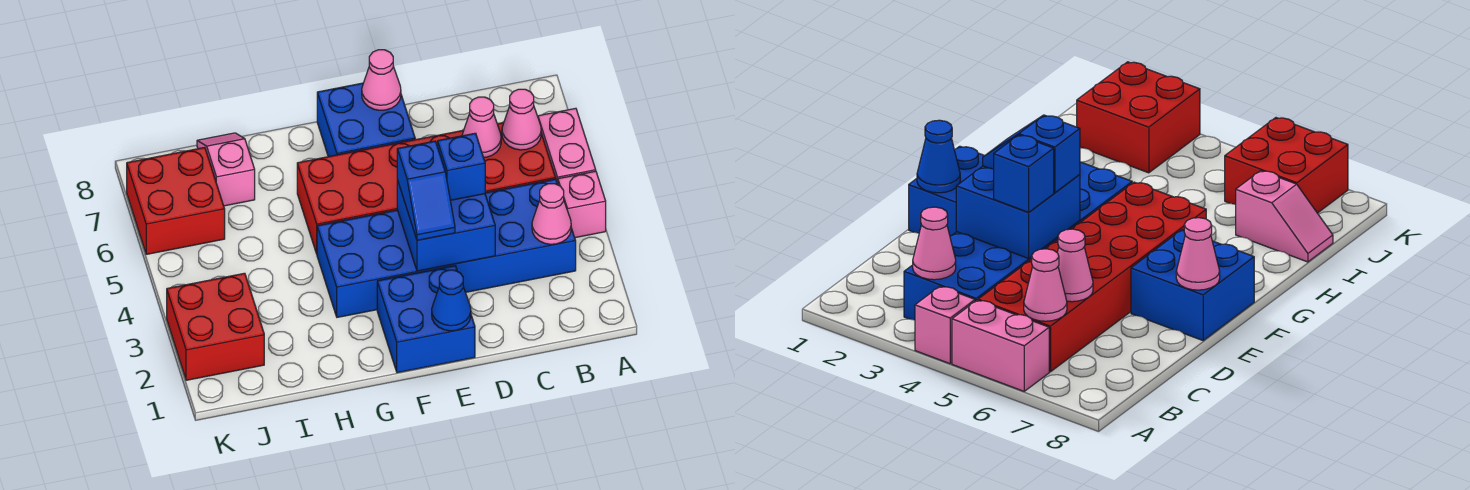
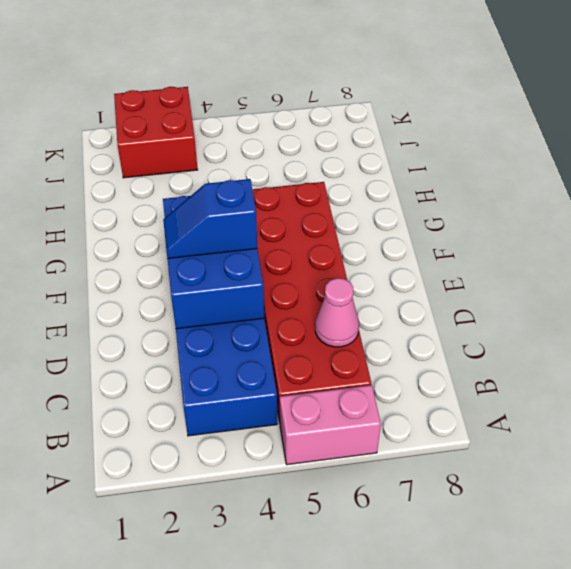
none -> pink brick A4 level 1
none -> blue brick E1:F2 level 1
none -> blue brick E7:F8 level 1

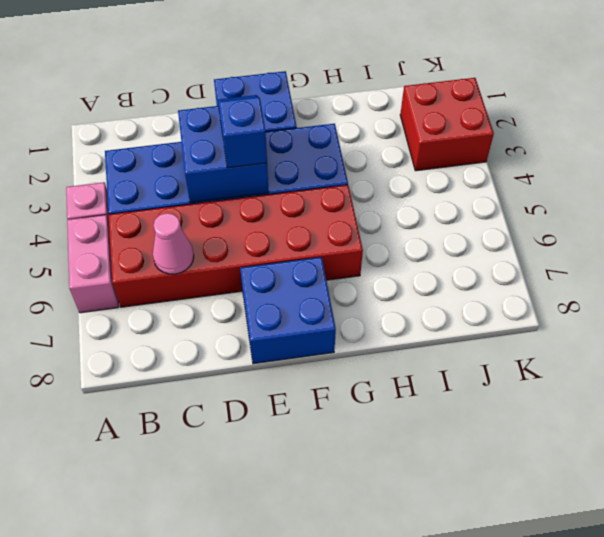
none -> pink slope I7:I8 level 1 top 7
none -> red brick J6:K7 level 1
none -> pink cone B3 level 2

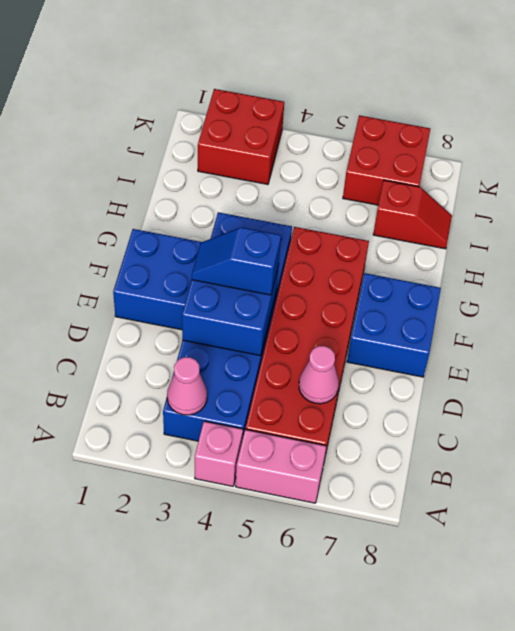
red slope I7:I8 level 1 top 7 -> pink slope I7:I8 level 1 top 7
none -> pink cone B6 level 2
none -> blue cone E1 level 2
none -> pink cone E8 level 2

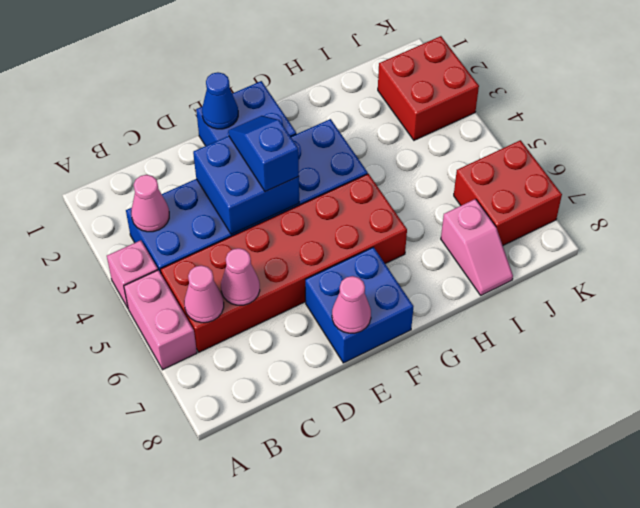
none -> blue brick D4 level 3

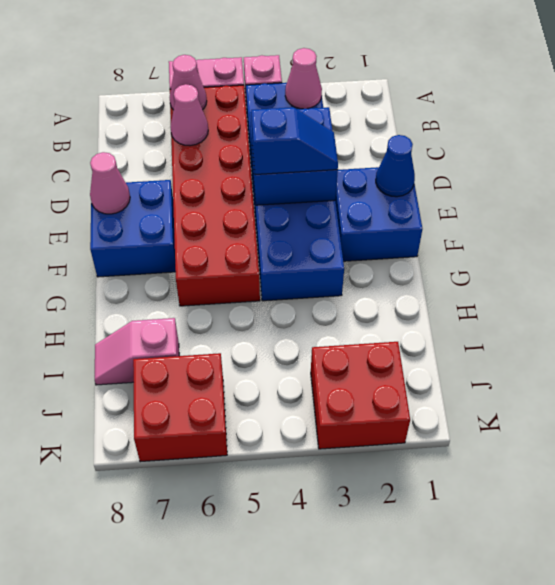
none -> blue brick D4 level 3

